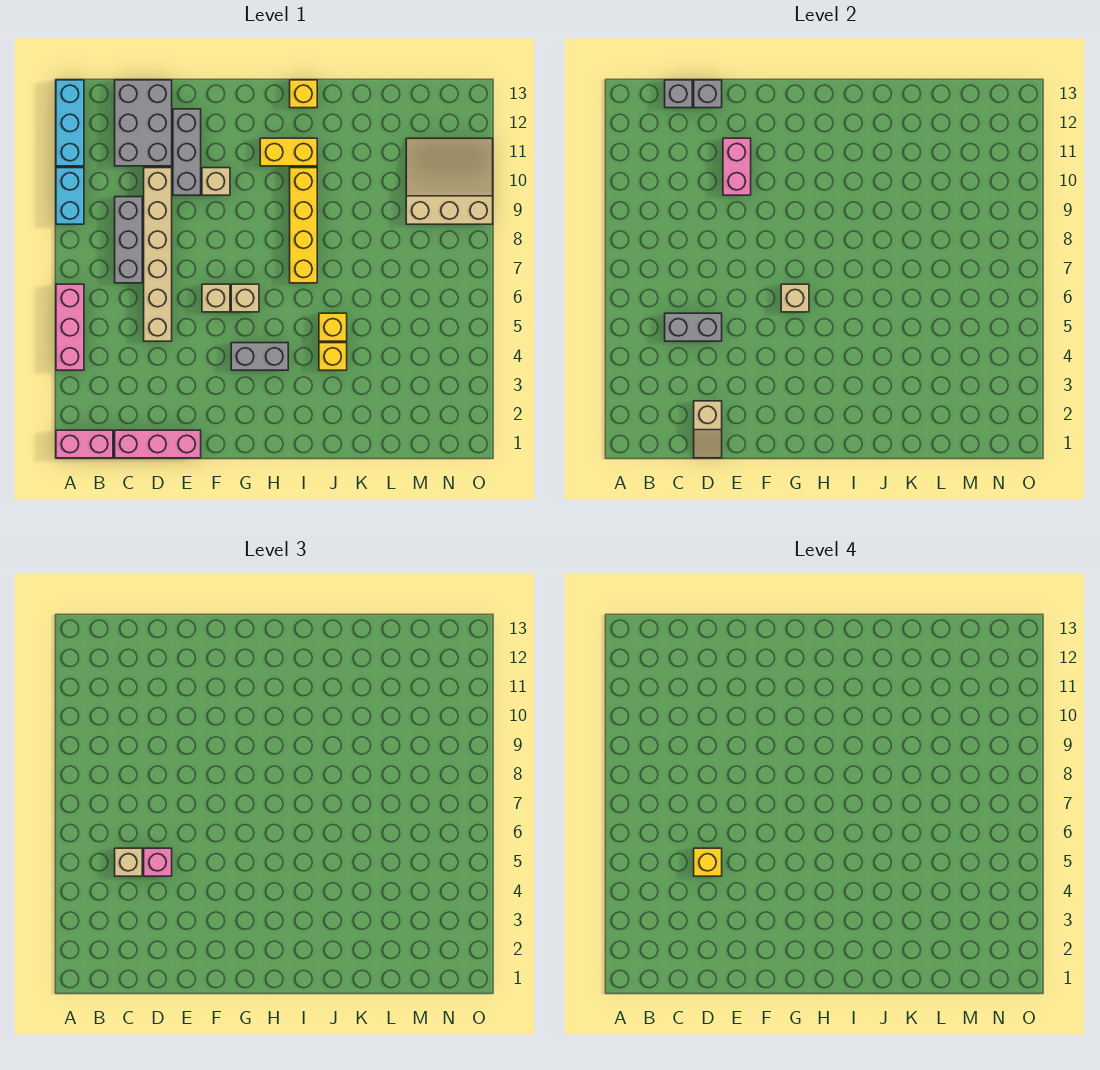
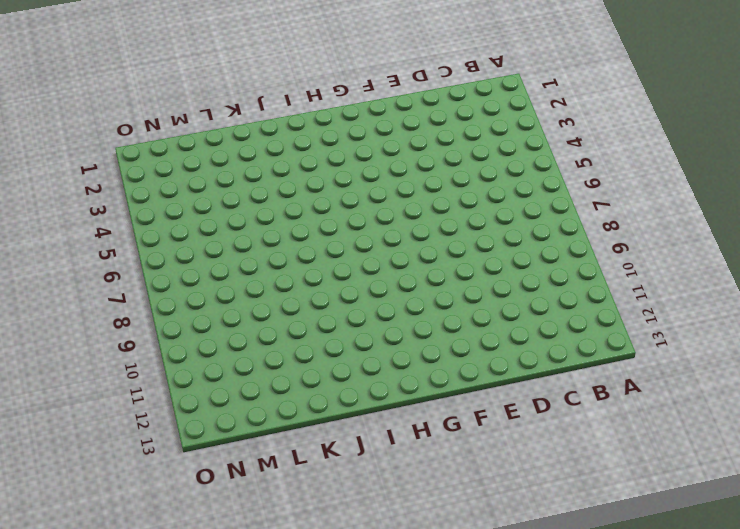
none -> pink brick A1:B1 level 1
none -> pink brick A4:A6 level 1
none -> cyan brick A9:A10 level 1

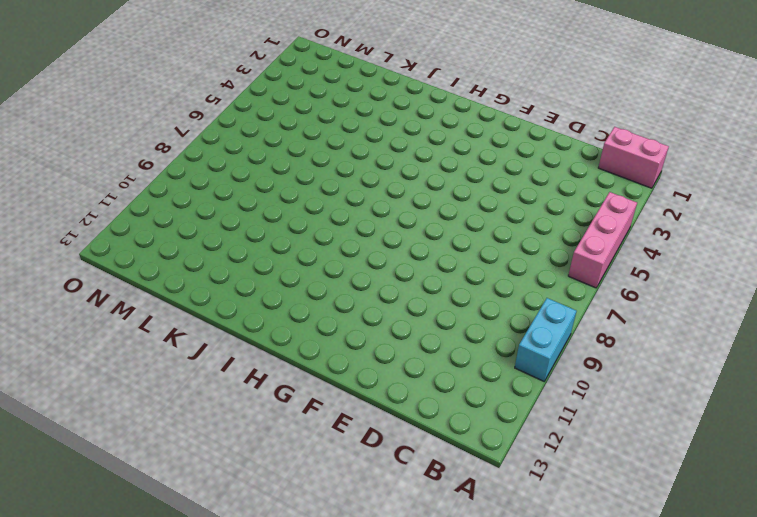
none -> cyan brick A11:A13 level 1
none -> pink brick C1:E1 level 1
none -> grey brick C7:C9 level 1

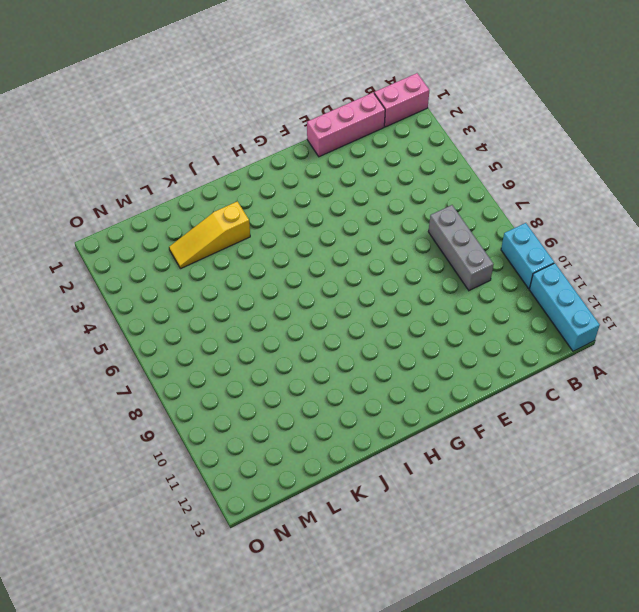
yellow slope J3:L3 level 1 top J -> none
none -> pink brick A4:A6 level 1
none -> grey brick C11:D13 level 1
none -> tan brick D5:D10 level 1

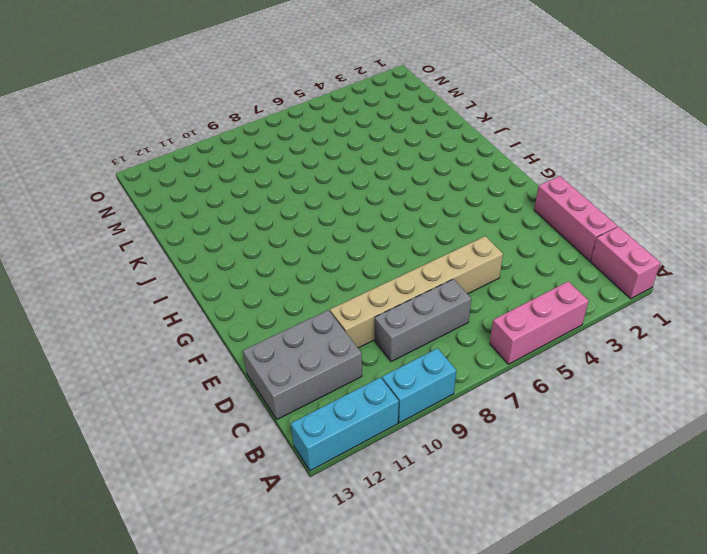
none -> grey brick E10:E12 level 1
none -> tan brick F6 level 1
none -> tan brick F10 level 1

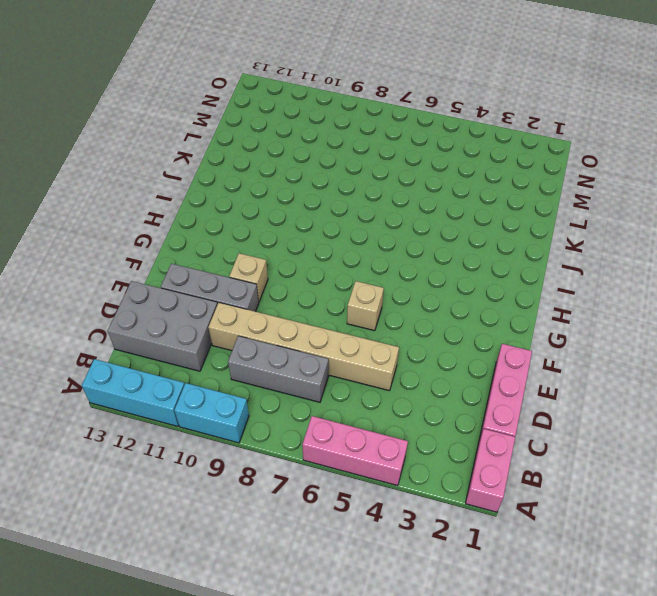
none -> grey brick G4:H4 level 1
none -> tan brick G6 level 1
none -> yellow brick H11:I11 level 1

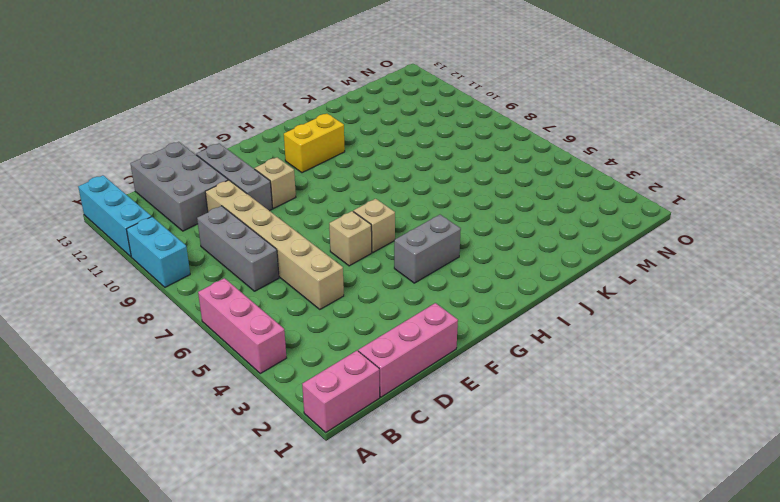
none -> yellow brick I7:I10 level 1
none -> yellow brick I13 level 1
none -> yellow brick J4 level 1

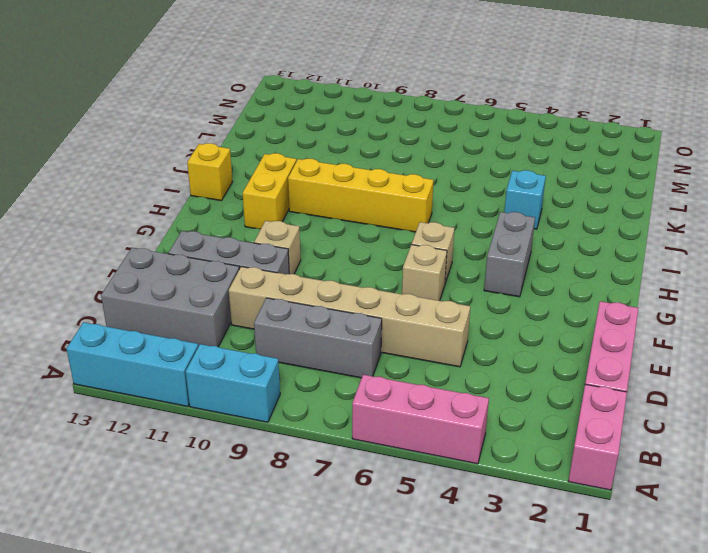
cyan brick J4 level 1 -> yellow brick J4 level 1
none -> yellow brick J5 level 1
none -> tan slope M9:O11 level 1 top 9
none -> grey brick C5:D5 level 2

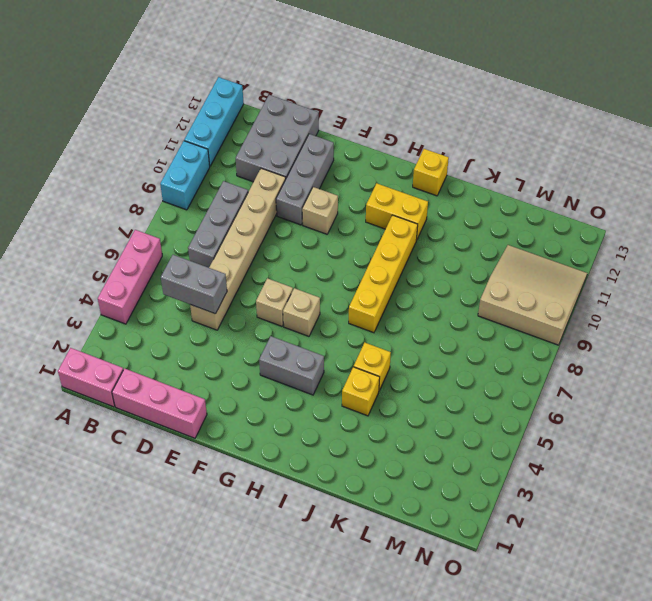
none -> grey brick C13 level 2
none -> tan slope D1:D2 level 2 top 2
none -> grey brick D13 level 2

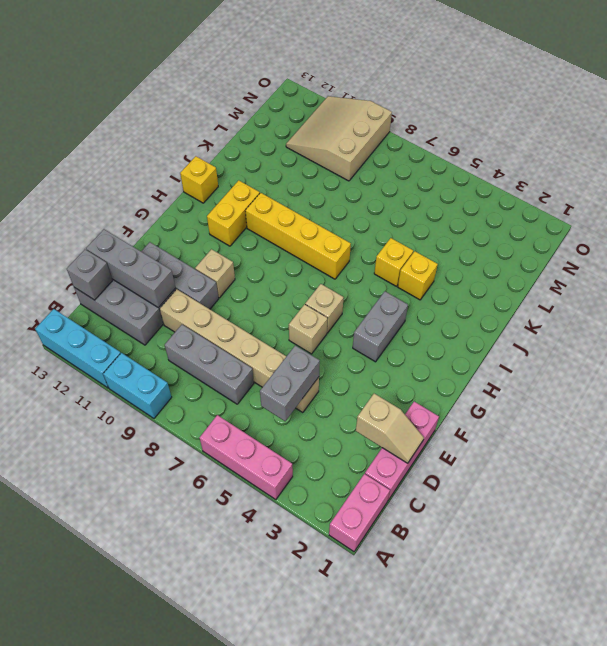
grey brick D11:D13 level 2 -> grey brick D13 level 2
none -> pink brick E10:E11 level 2
none -> tan brick G6 level 2
none -> tan brick C5 level 3

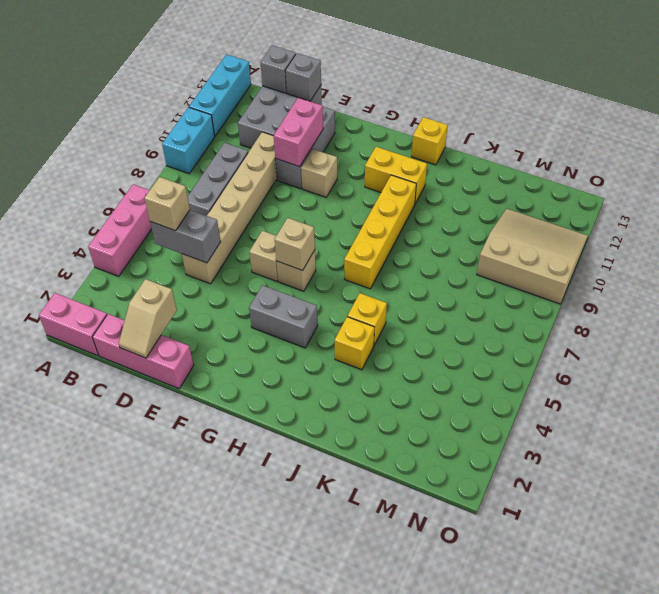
none -> pink brick D5 level 3
none -> yellow brick D5 level 4

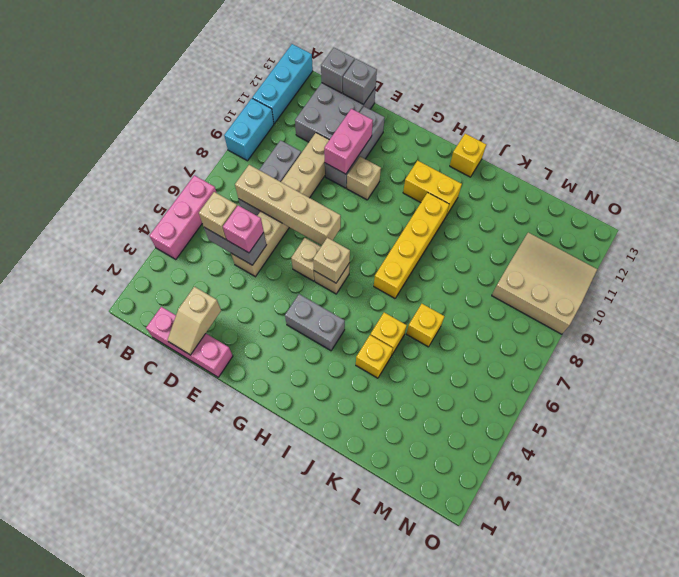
tan brick C7:F7 level 2 -> none
yellow brick K6 level 1 -> yellow brick D5 level 4
none -> pink brick A1:B1 level 1

